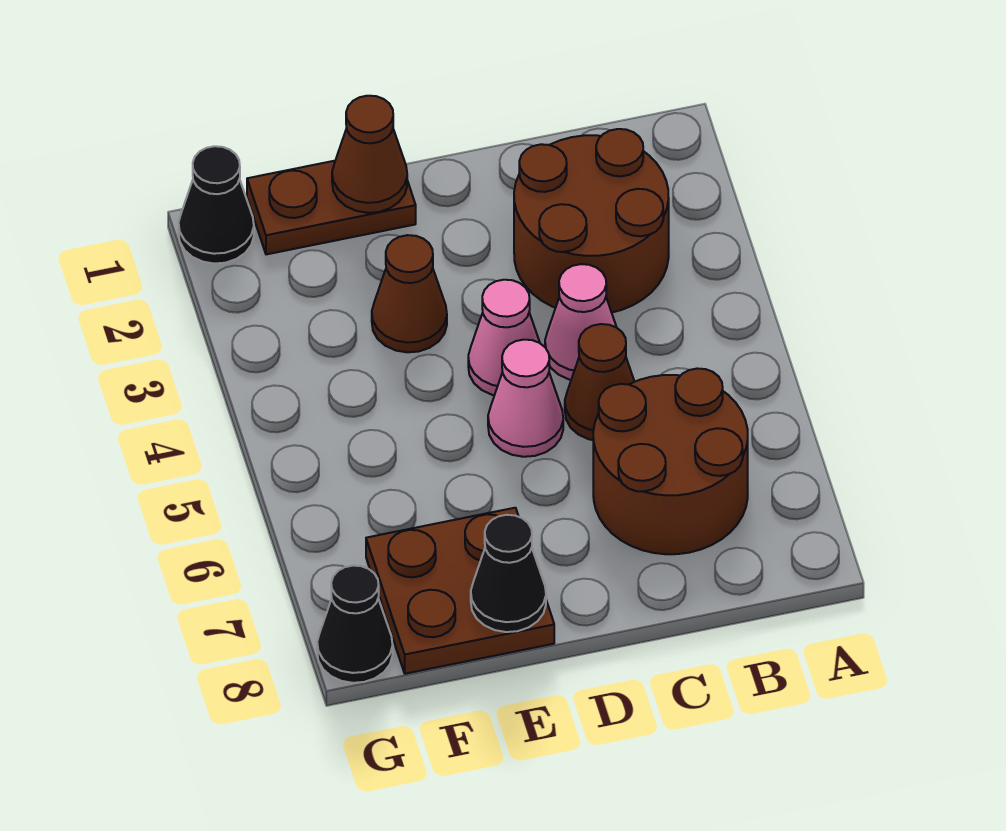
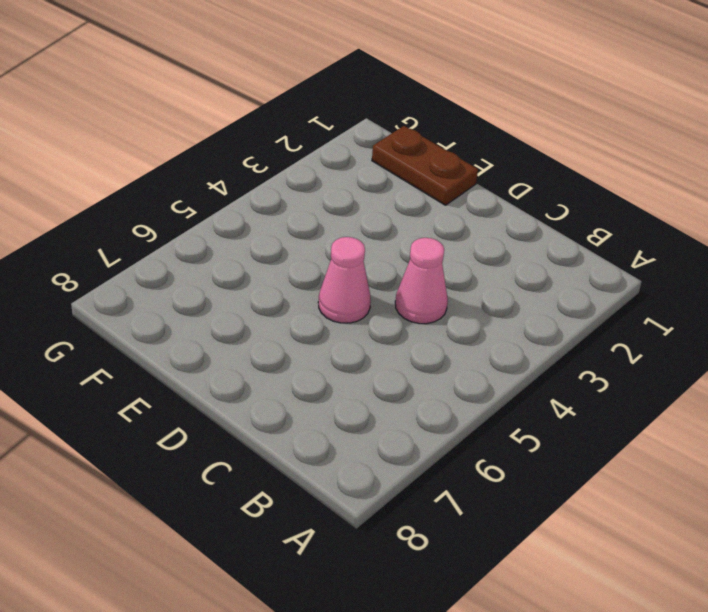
none -> brown round brick B2:C3 level 1
none -> brown round brick B6:C7 level 1
none -> brown cone C5 level 1

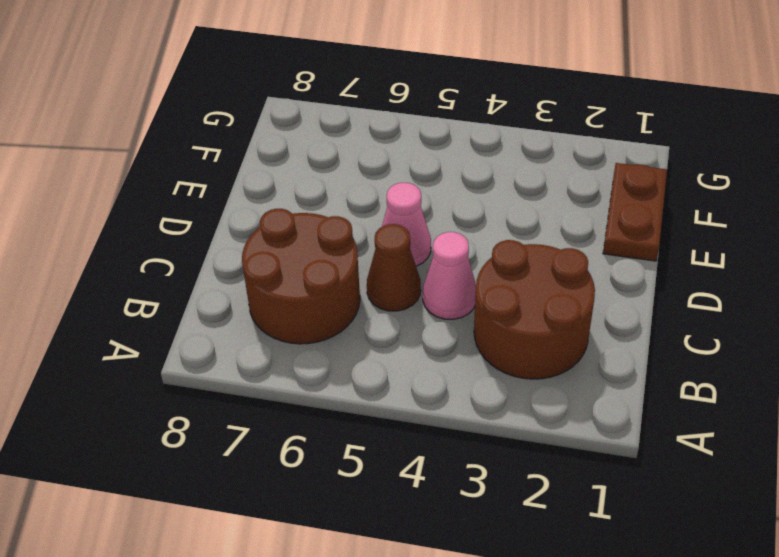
none -> pink cone D4 level 1
none -> brown cone E3 level 1
none -> brown plate E7:F8 level 1

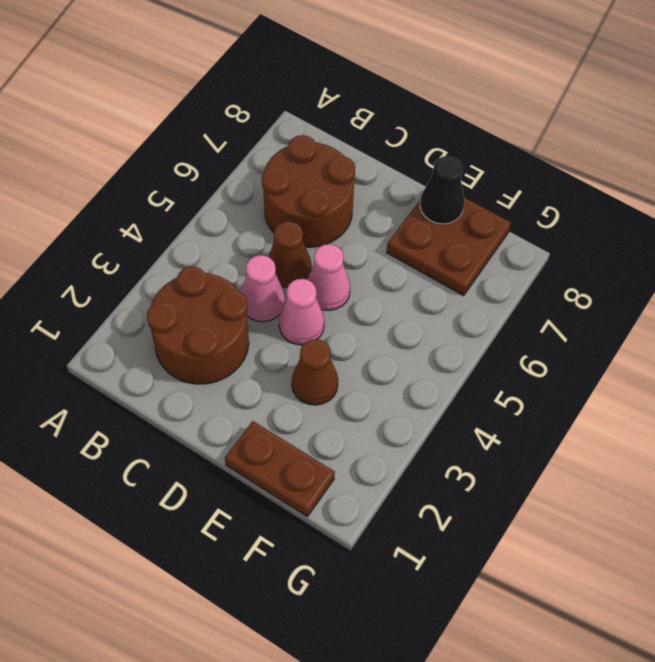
none -> black cone G1 level 1
none -> black cone G8 level 1
none -> brown cone E1 level 2

